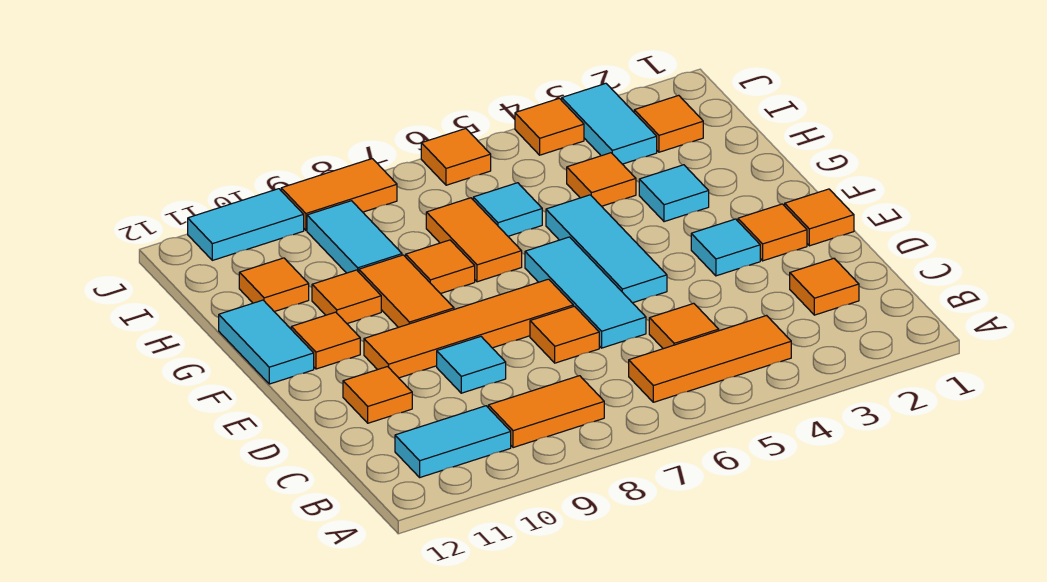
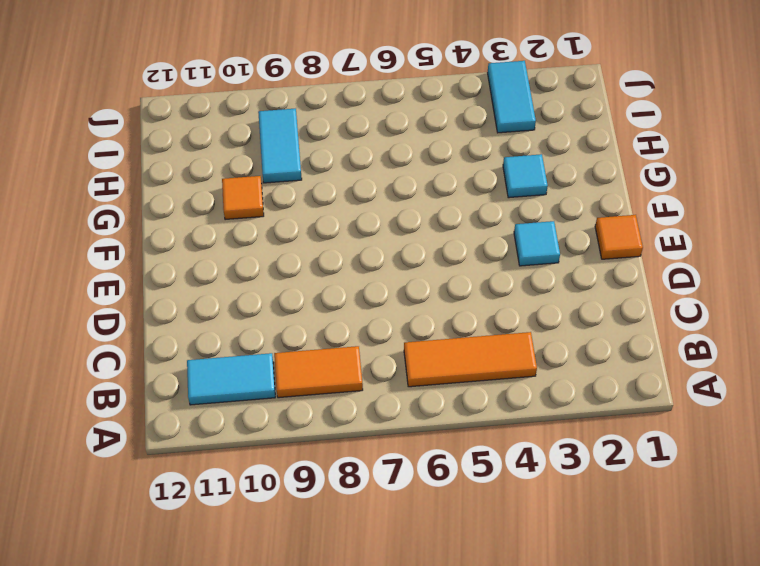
none -> orange tile C2 level 1
none -> orange tile C5 level 1
none -> cyan tile D6:F6 level 1
none -> orange tile D7 level 1

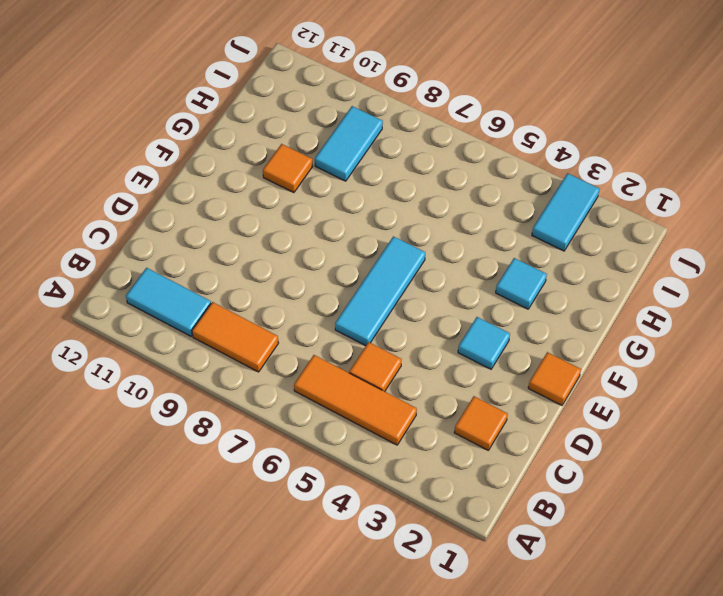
none -> orange tile D7 level 1
none -> cyan tile D9 level 1
none -> orange tile D11 level 1
none -> orange tile E2 level 1

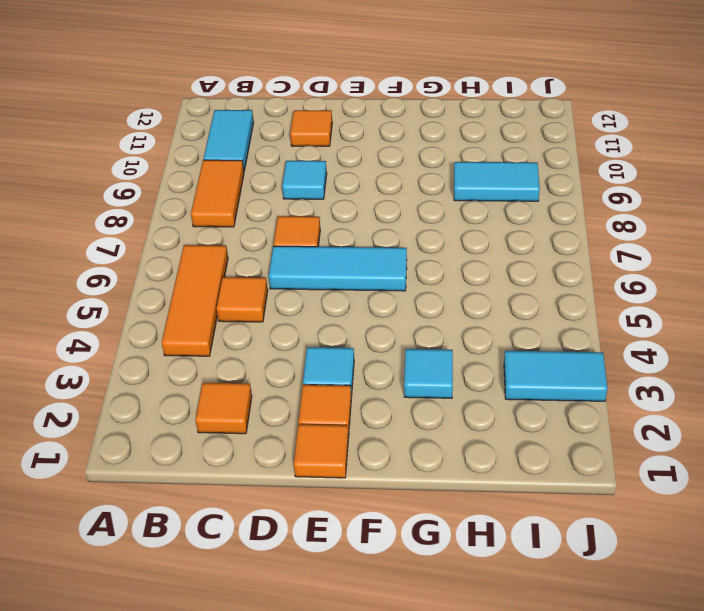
none -> cyan tile E5:G5 level 1
none -> orange tile E7:E10 level 1
none -> orange tile F9:G9 level 1
none -> orange tile F11 level 1

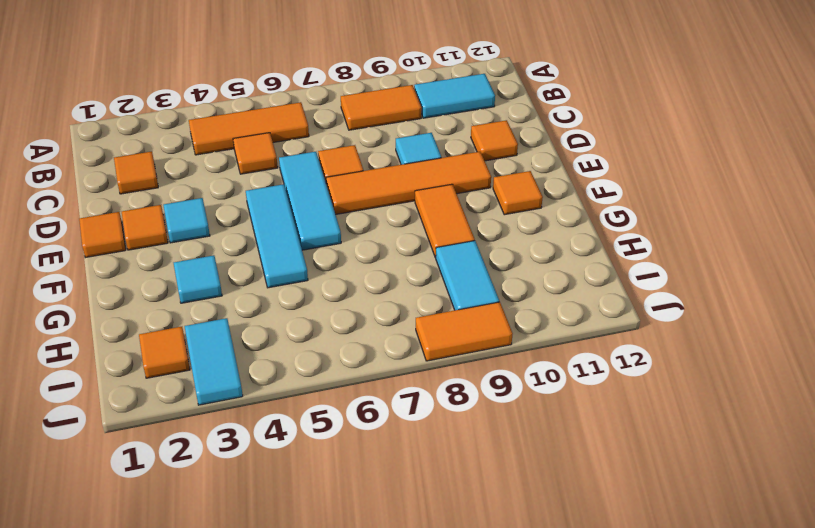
none -> cyan tile F12:G12 level 1
none -> orange tile G7:H7 level 1
none -> orange tile G8 level 1
none -> orange tile G10 level 1

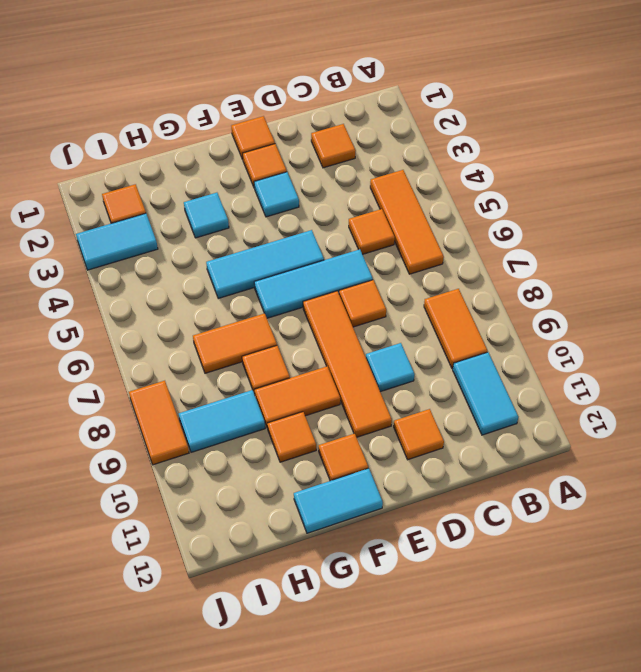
none -> orange tile H4 level 1
none -> cyan tile H6 level 1
none -> orange tile H11 level 1
none -> orange tile J4 level 1

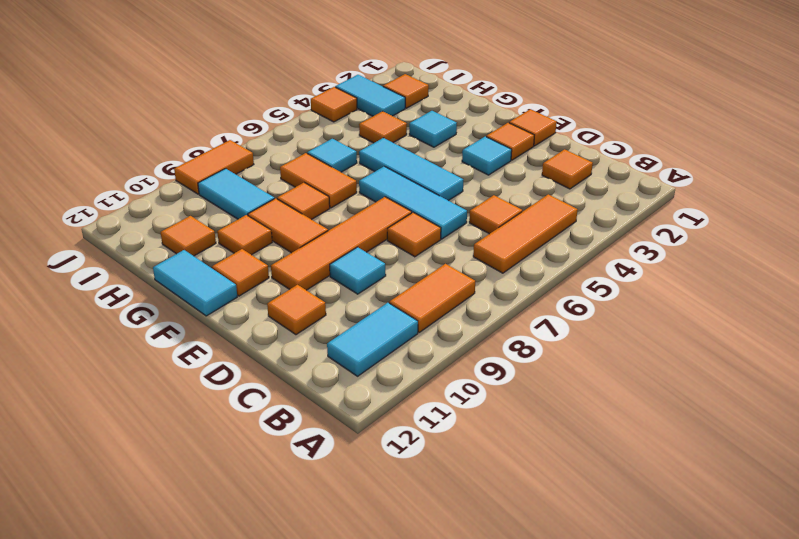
none -> orange tile J6 level 1
none -> cyan tile J10:J11 level 1

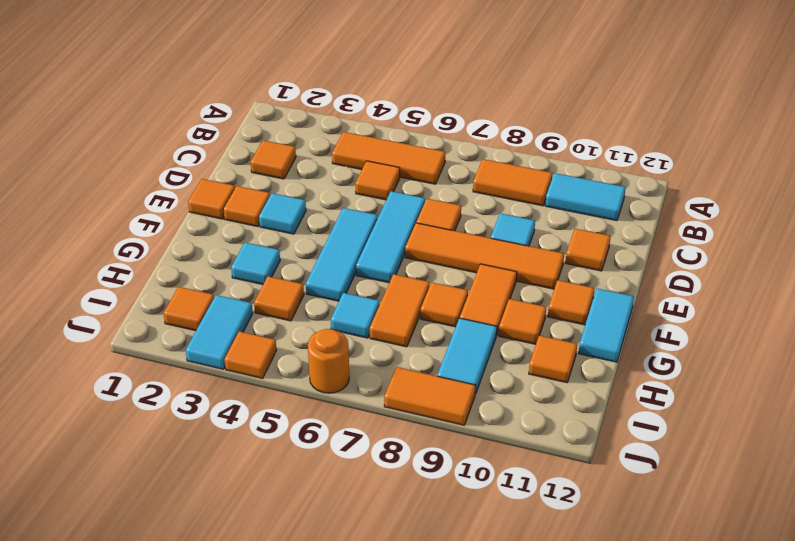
orange round brick J6 level 1 -> orange tile J6 level 1
none -> cyan tile J10:J11 level 1

